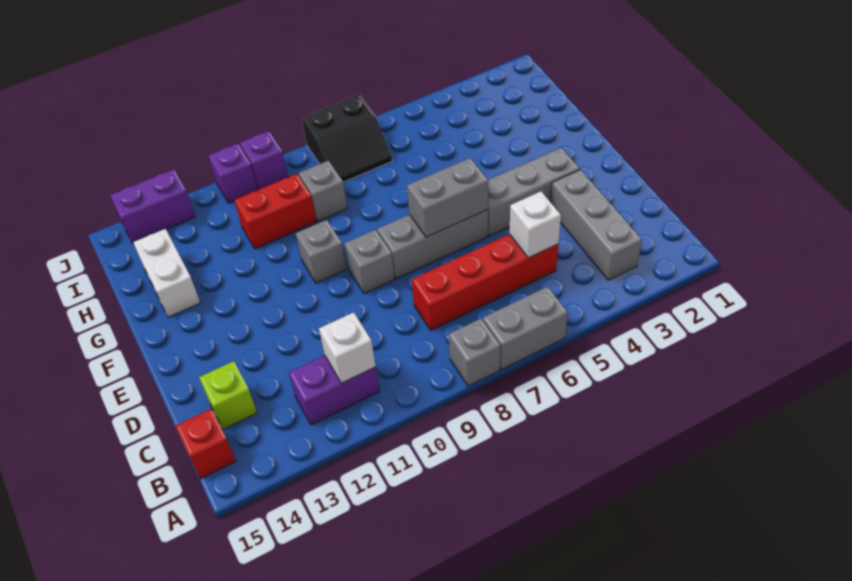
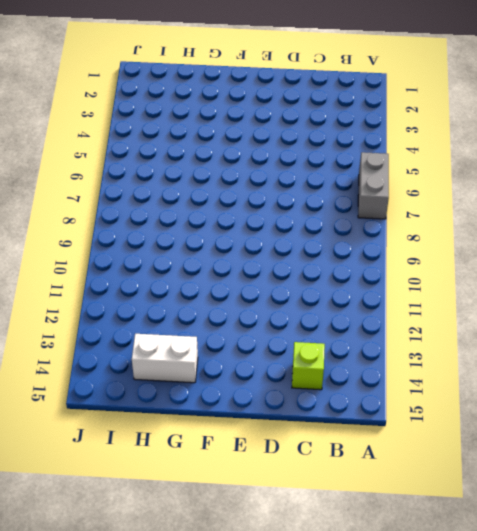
none -> grey brick A8 level 1
none -> grey brick B3:D3 level 1
none -> purple brick B11:B12 level 1

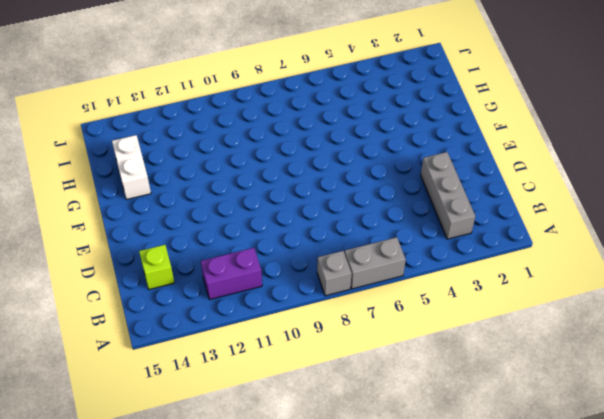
none -> red brick B15 level 1
none -> red brick C5:C8 level 1
none -> grey brick E3:E5 level 1

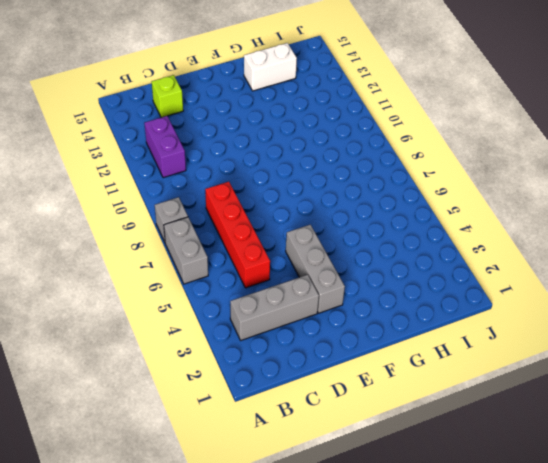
none -> red brick B15 level 1
none -> grey brick E6:E8 level 1
none -> grey brick E9 level 1

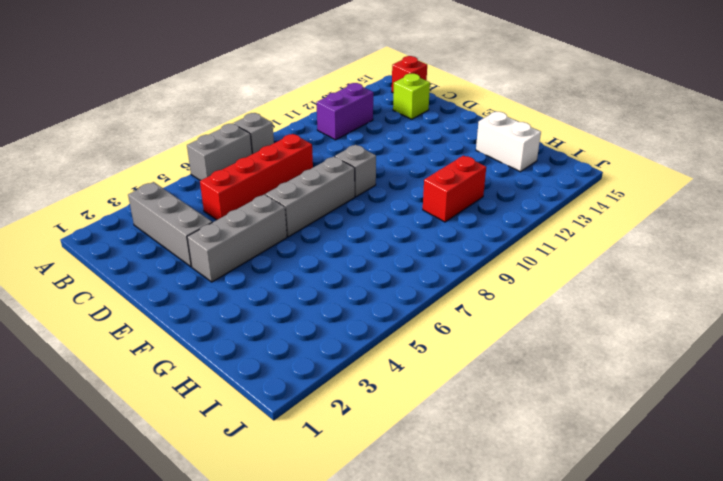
none -> grey brick F10 level 1
none -> grey brick H9 level 1
none -> black slope I7:J8 level 1 top J

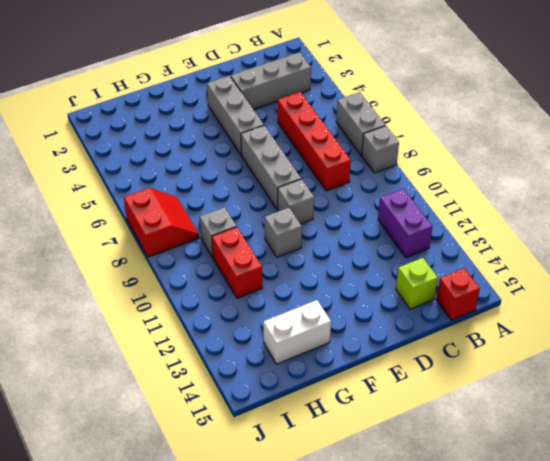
red slope I7:J8 level 1 top J -> black slope I7:J8 level 1 top J
none -> purple brick J10 level 1
none -> purple brick J11 level 1
none -> purple brick J13:J14 level 1

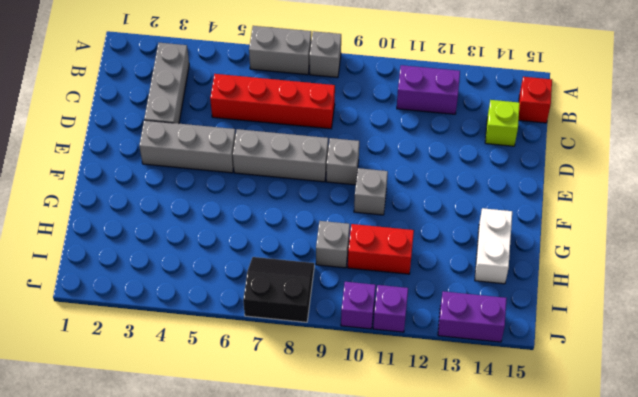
none -> white brick B11 level 2
none -> white brick C5 level 2
none -> grey brick E6:E7 level 2

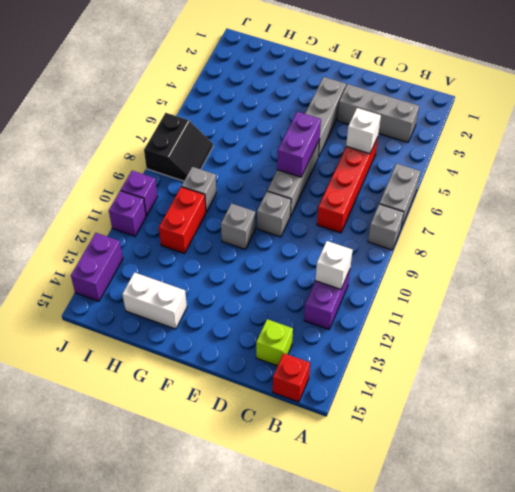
purple brick E6:E7 level 2 -> grey brick E6:E7 level 2

